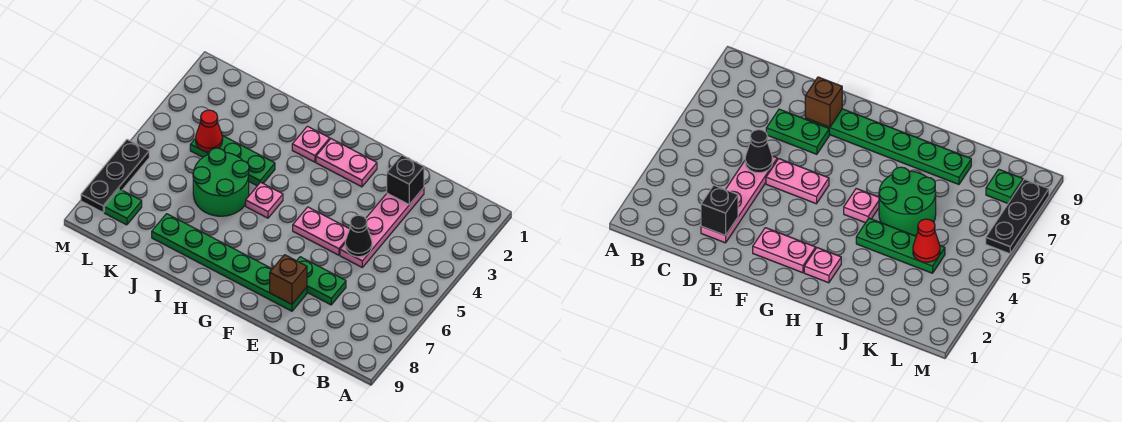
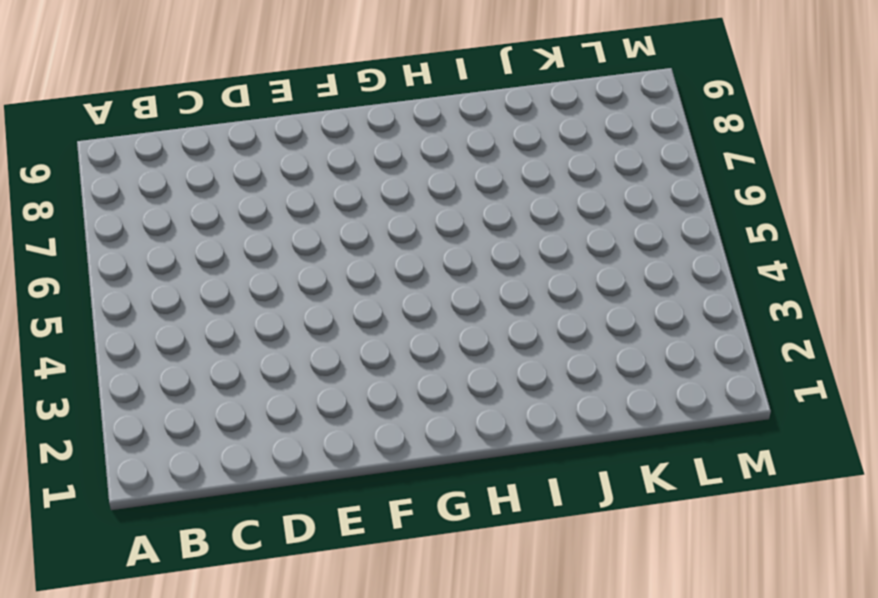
none -> pink plate D2:D5 level 1
none -> green plate D7:E7 level 1
none -> pink plate E5:F5 level 1

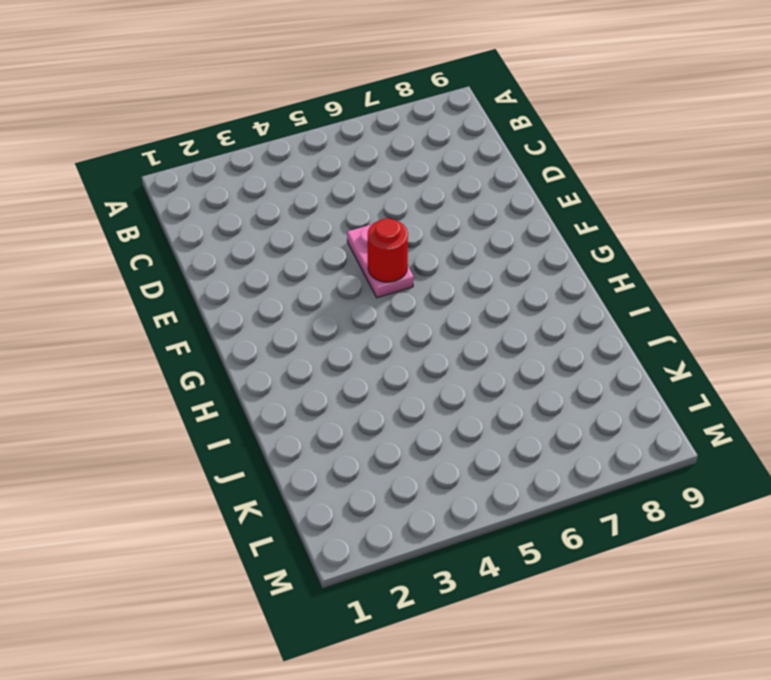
red round brick F5 level 2 -> none
none -> pink plate D2:D5 level 1
none -> green plate D7:E7 level 1
none -> green plate E8:J8 level 1

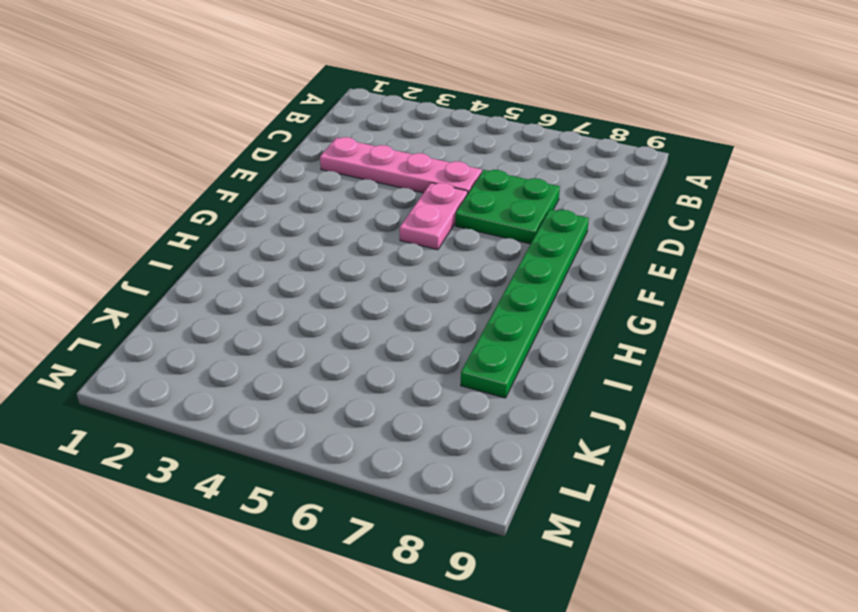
green plate D6:E7 level 1 -> green plate D7:E7 level 1
none -> pink plate F2:G2 level 1
none -> pink plate H2 level 1
none -> pink plate H5 level 1

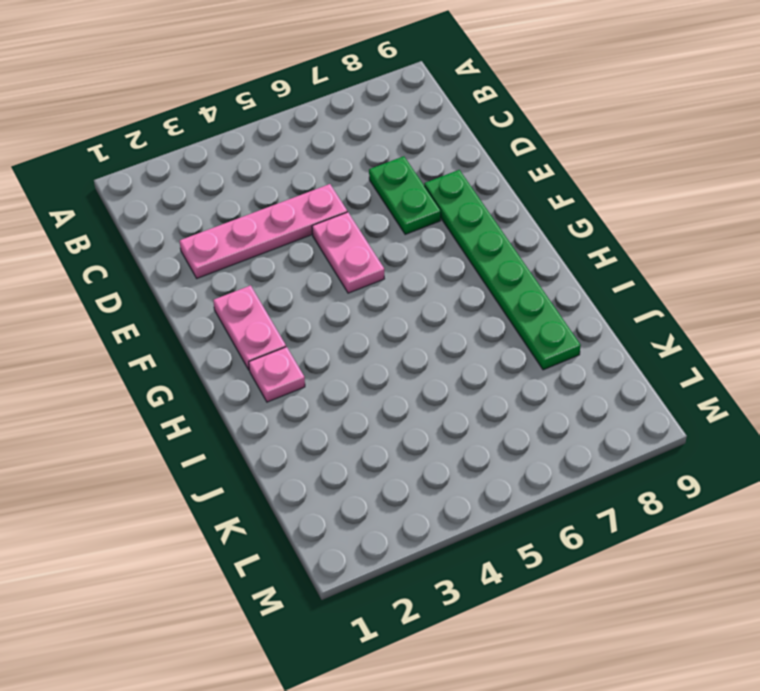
none -> pink plate H5 level 1
none -> green plate I4:K4 level 1
none -> green round brick I5:J6 level 1

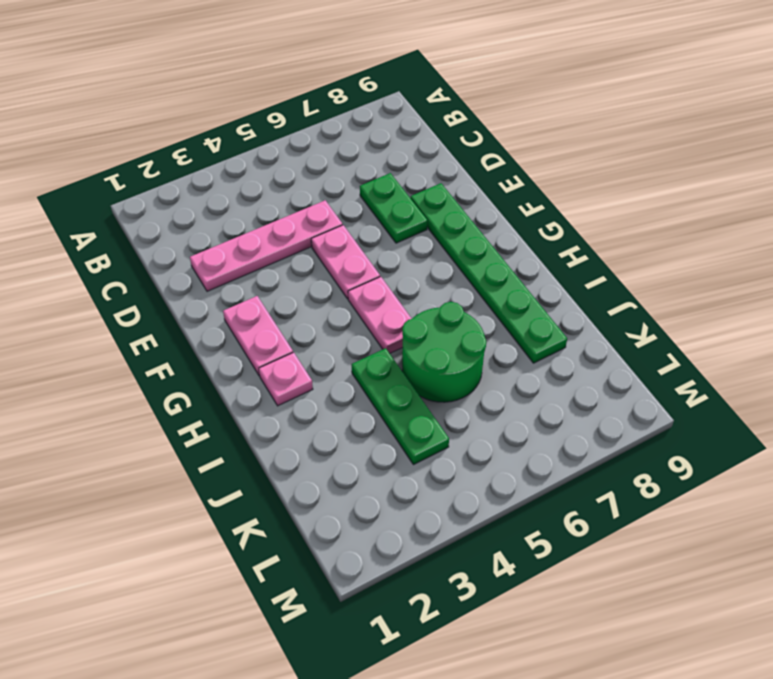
pink plate G5:H5 level 1 -> pink plate H5 level 1
none -> green plate L8 level 1
none -> black plate M6:M8 level 1
none -> black brick D2 level 2

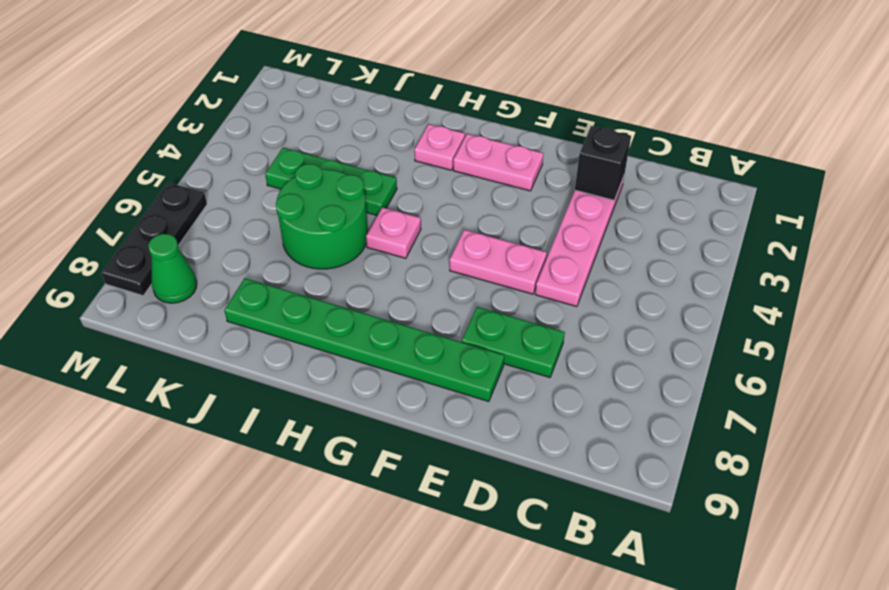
green cone L8 level 1 -> green plate L8 level 1
none -> black cone D5 level 2
none -> brown brick E8 level 2
none -> red cone K4 level 2

